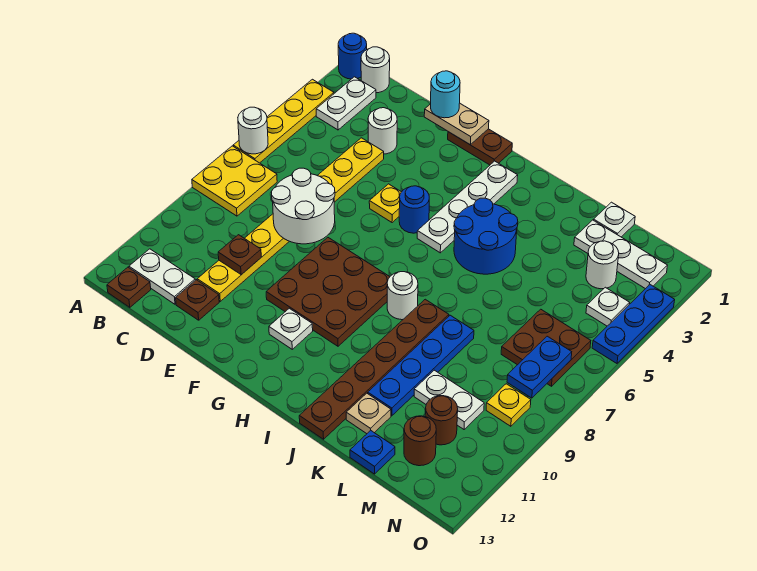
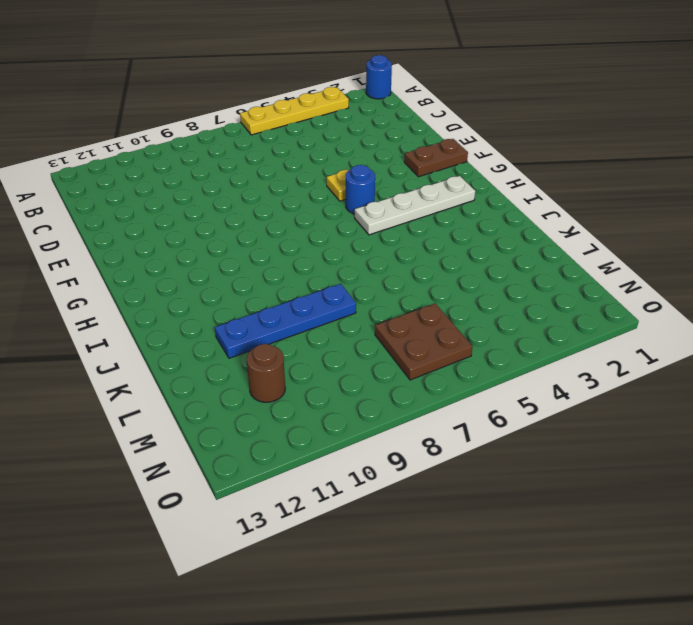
brown plate F1:F2 level 1 -> brown plate F1:G1 level 1
none -> yellow plate A7:B8 level 1
none -> white round brick B1 level 1
none -> white plate B2:B3 level 1
none -> white plate B12:C12 level 1

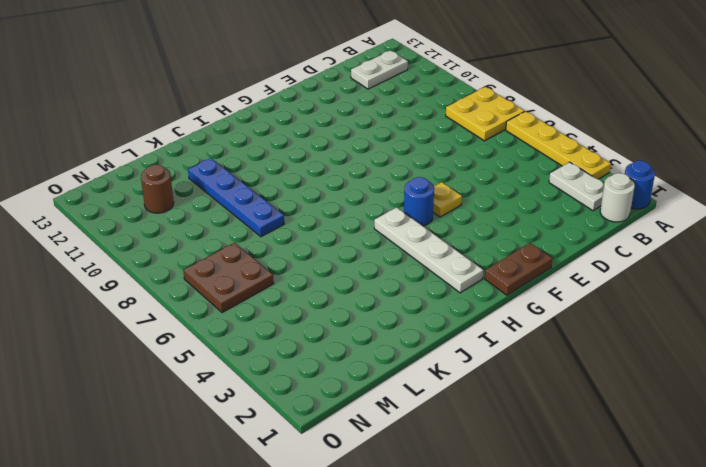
none -> brown plate B13 level 1
none -> white round brick D3 level 1
none -> yellow plate D4:D11 level 1
none -> brown plate D12 level 1

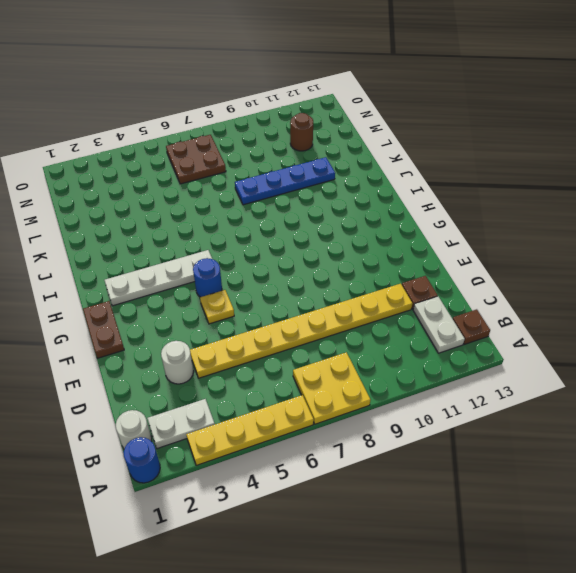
none -> brown plate F8:H10 level 1
none -> white plate G11 level 1
none -> blue round brick I4:J5 level 1
none -> white round brick I8 level 1

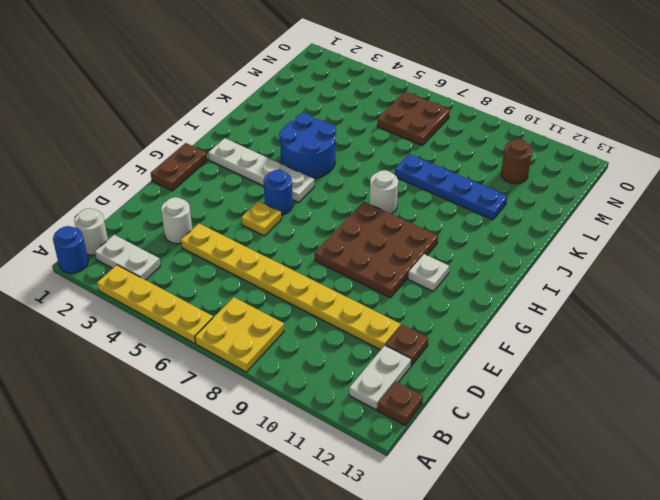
none -> brown plate J8:J13 level 1
none -> tan plate K12 level 1
none -> white plate L1 level 1
none -> white plate L2:N2 level 1

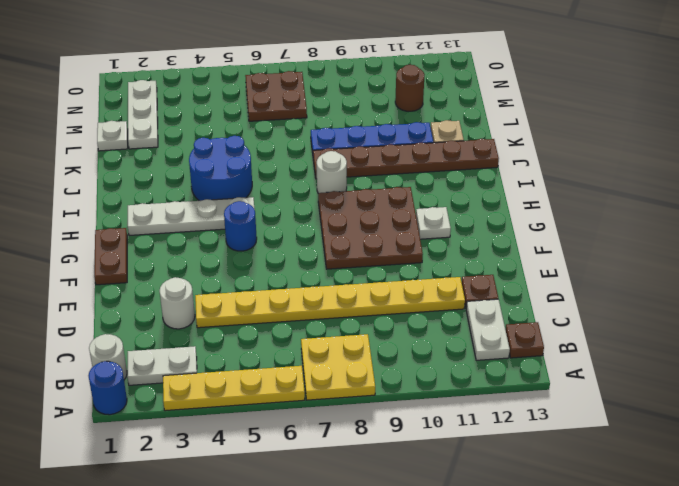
none -> yellow plate F5 level 1
none -> white plate L10:M10 level 1
none -> blue plate L13 level 1
none -> white round brick M3 level 1

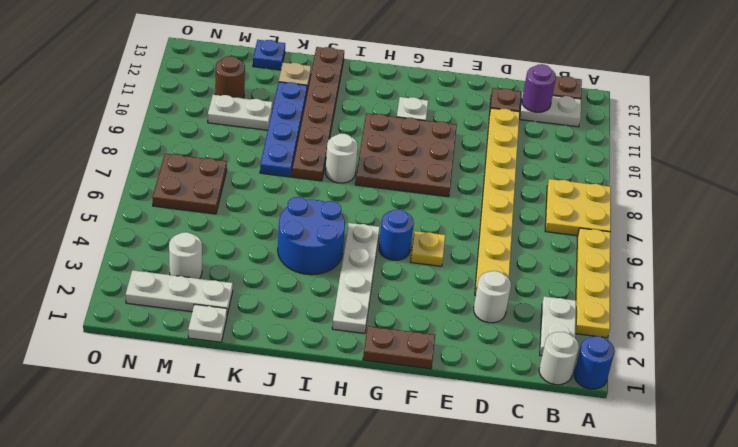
purple round brick C12 level 2 -> none
none -> brown round brick M12 level 1
none -> white plate N4 level 1
none -> yellow plate N9 level 1
none -> blue plate O3:O5 level 1

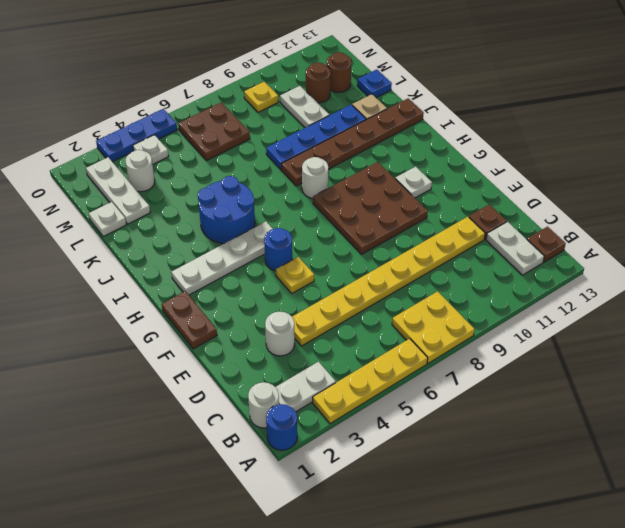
none -> white round brick A6 level 2
none -> white round brick D7:E8 level 2
none -> brown plate D10 level 2
none -> tan plate E1:F1 level 2

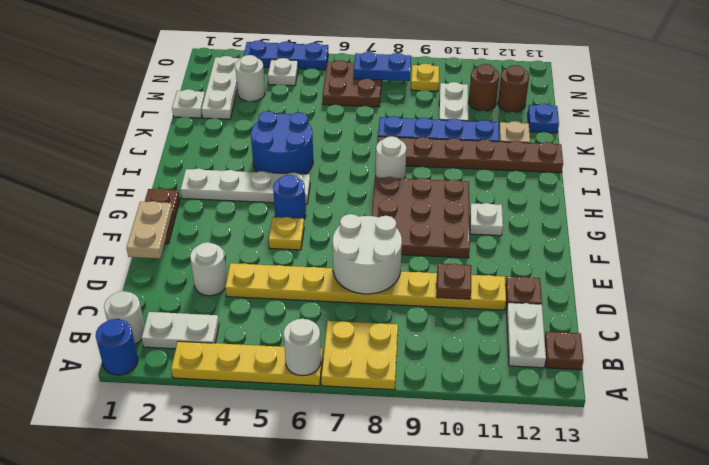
none -> cyan round brick E1 level 3

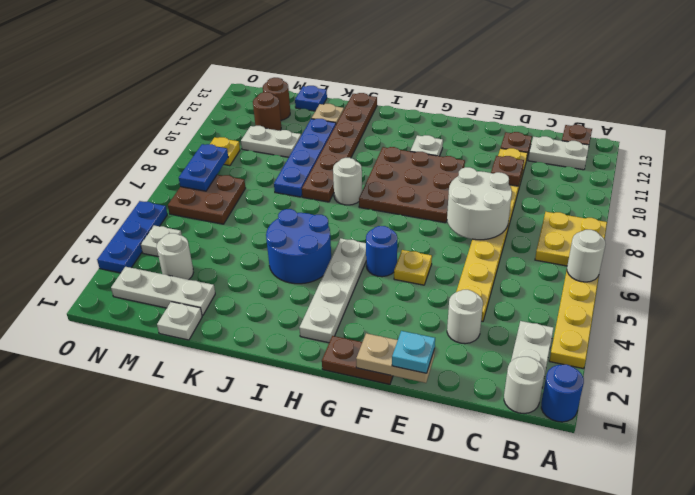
cyan plate E1 level 3 -> cyan round brick E1 level 3

